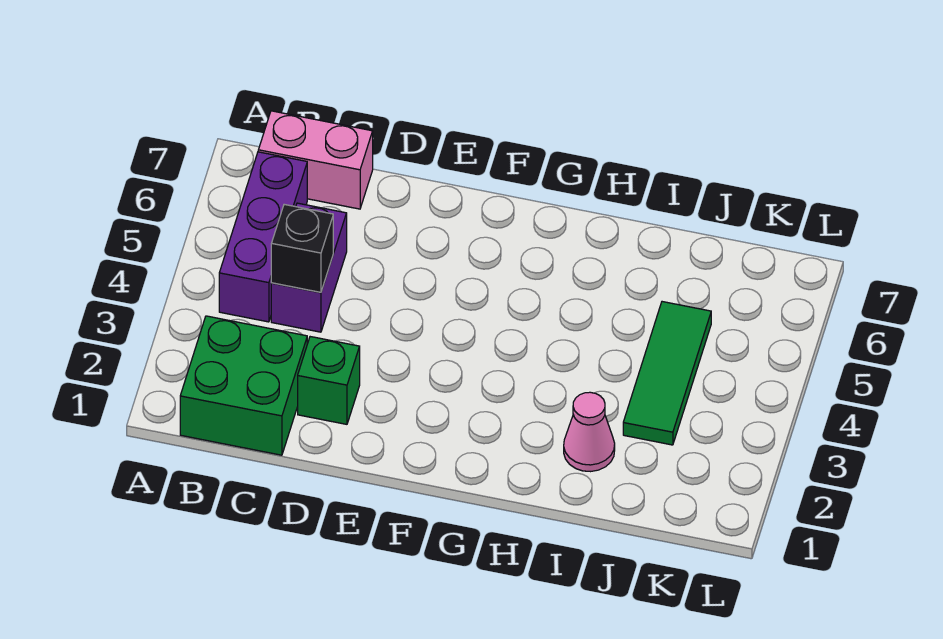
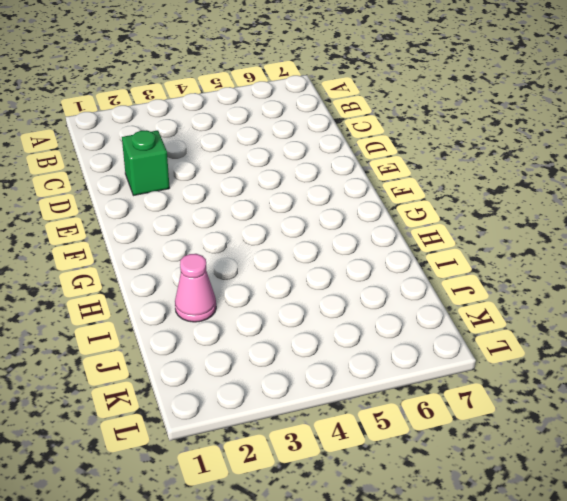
none -> green brick B1:C2 level 1
none -> purple brick B4:B6 level 1

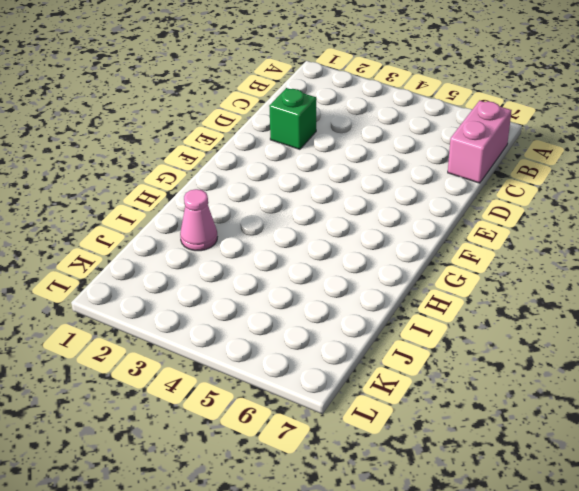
none -> green brick B1:C2 level 1
none -> purple brick B4:B6 level 1

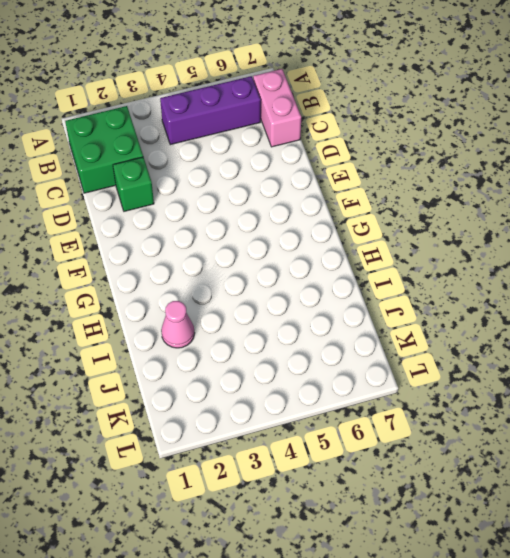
none -> purple brick C4:C5 level 1
none -> green tile J3:J5 level 1

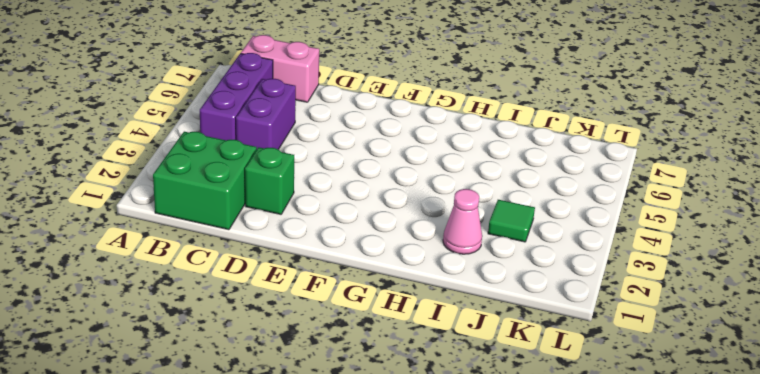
green tile J3 level 1 -> green tile J3:J5 level 1
none -> black brick C4 level 2

